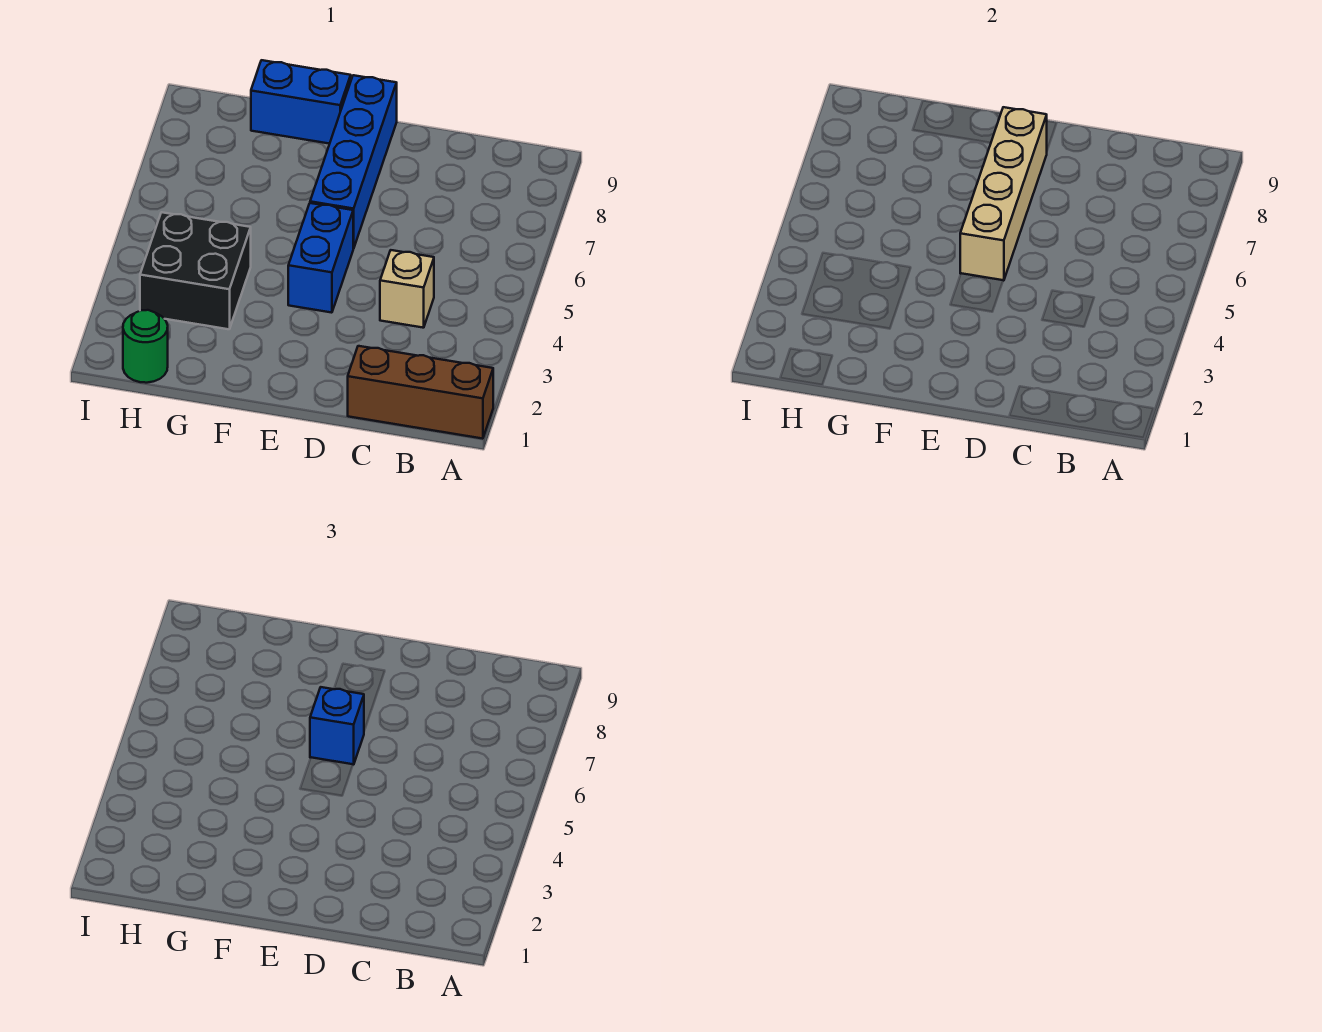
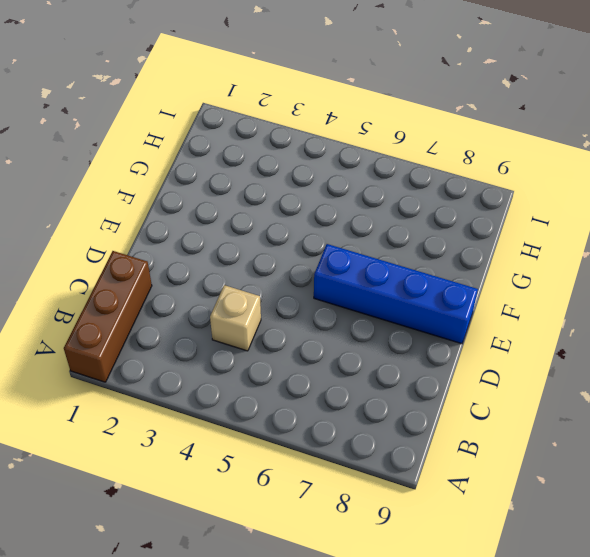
none -> blue brick E4:E5 level 1
none -> blue brick F9:G9 level 1

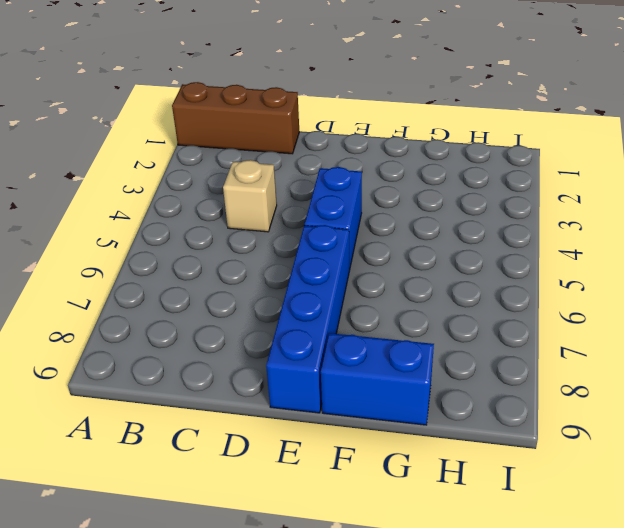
none -> black brick G3:H4 level 1
none -> green round brick H1 level 1

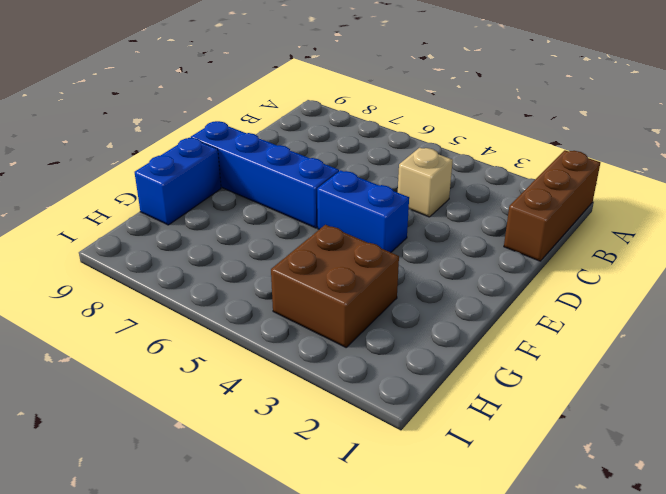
brown brick G3:H4 level 1 -> black brick G3:H4 level 1
none -> green round brick H1 level 1
none -> tan brick E5:E8 level 2

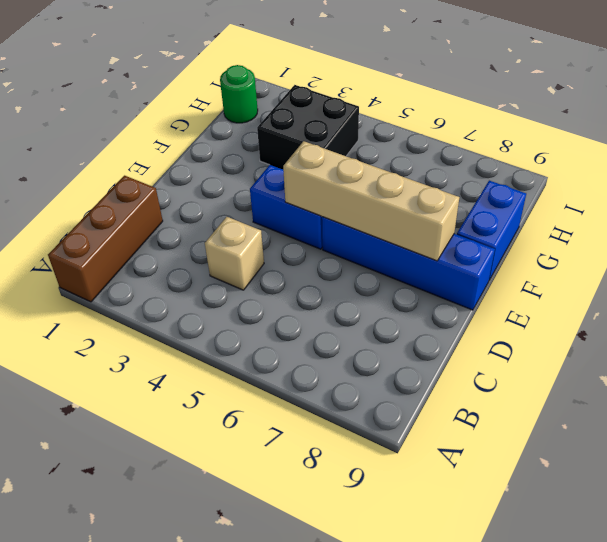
none -> blue brick E6 level 3

